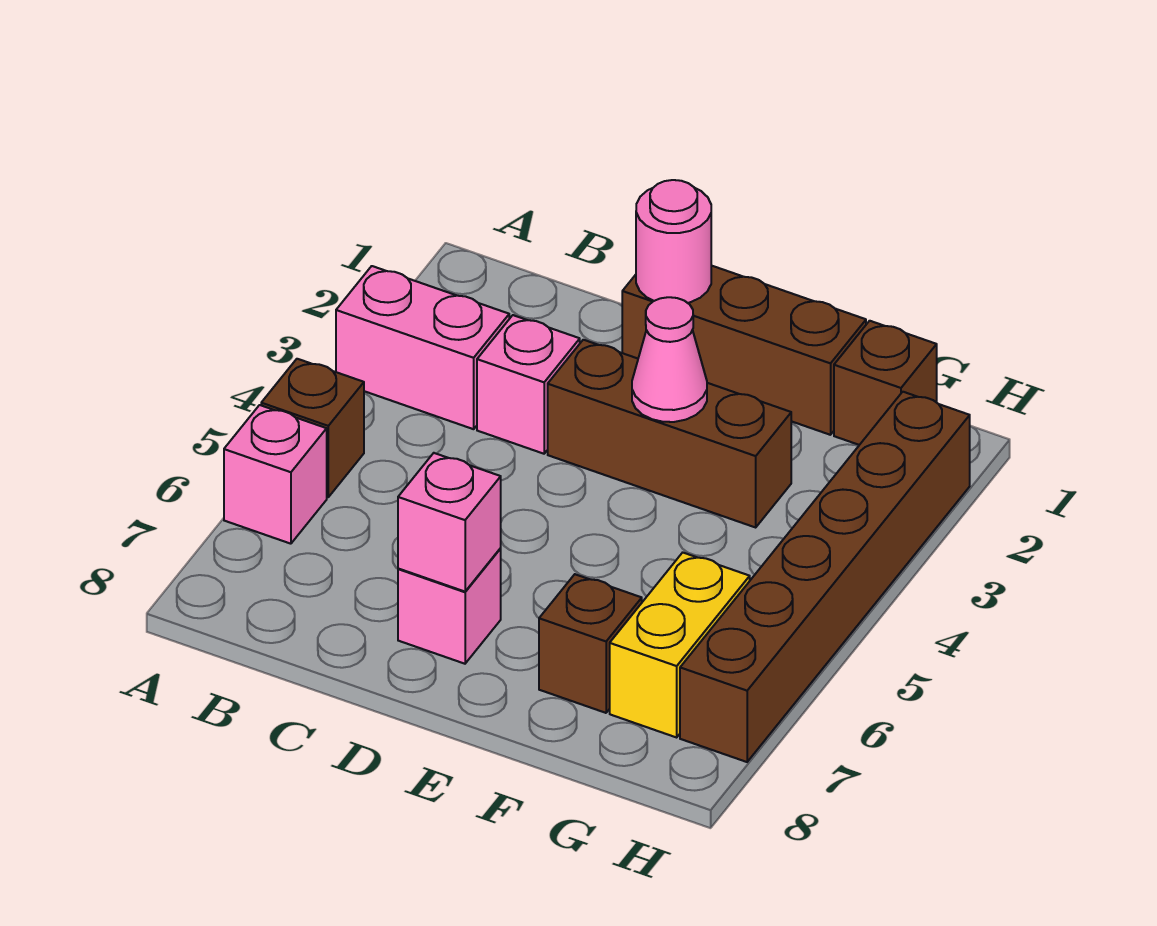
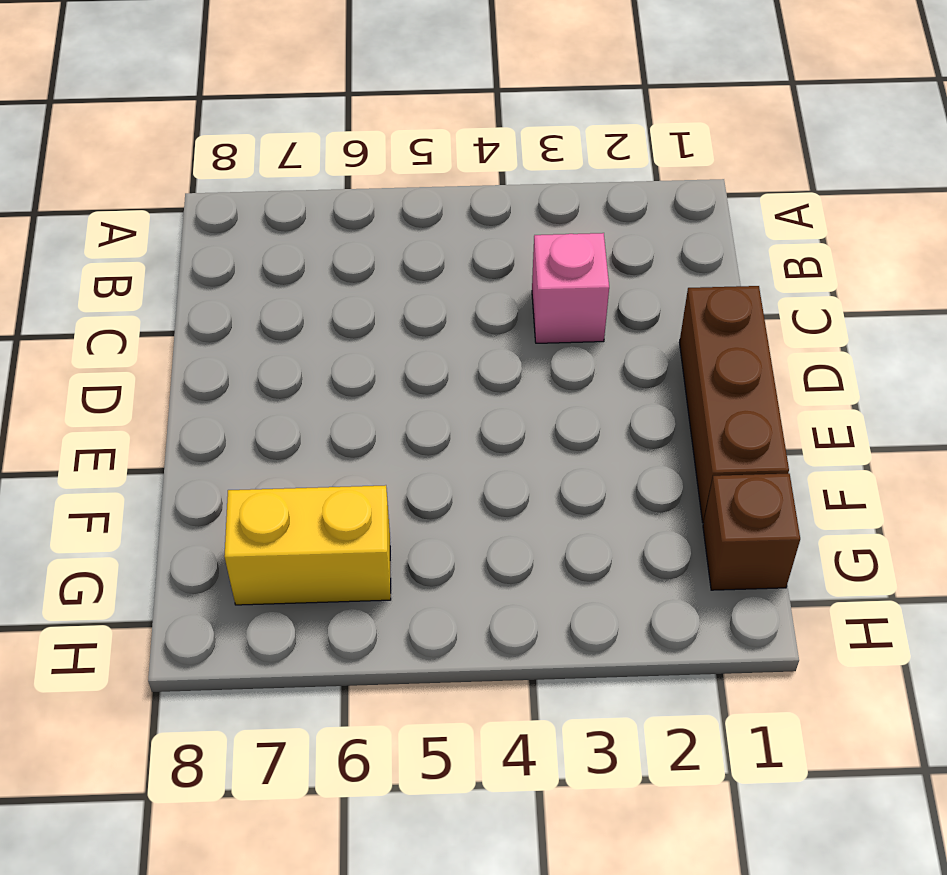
none -> pink brick A3:B3 level 1
none -> brown brick A5 level 1
none -> pink brick A6 level 1

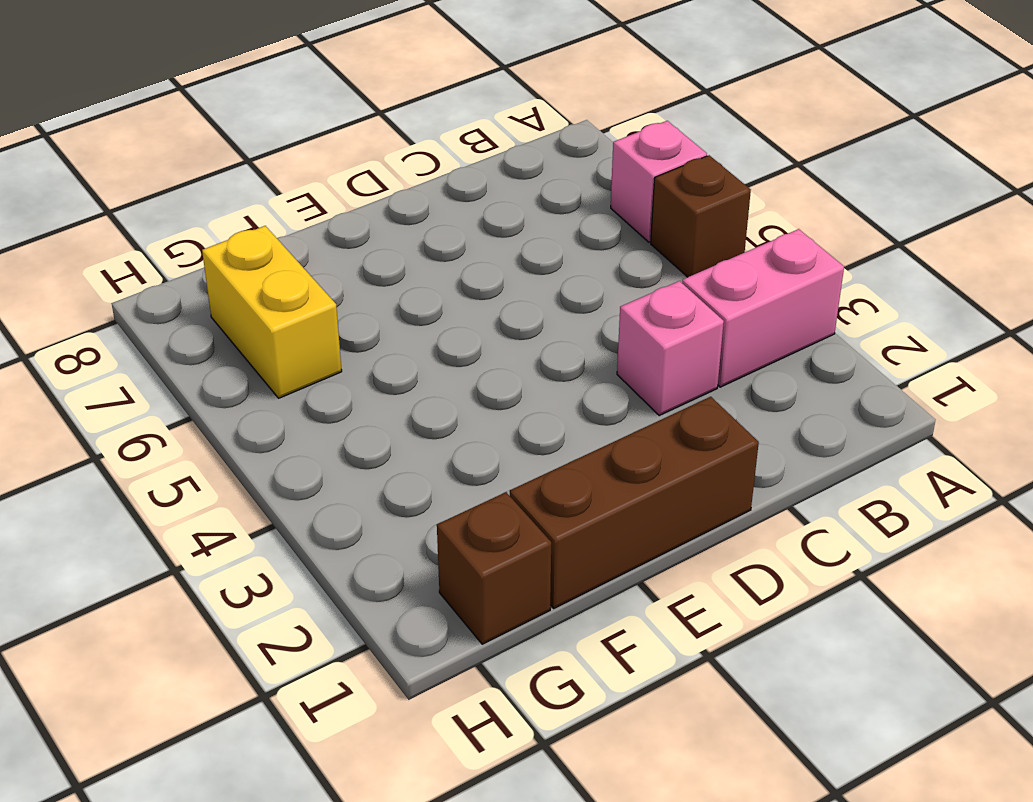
none -> brown brick D3:F3 level 1
none -> pink brick D7 level 1
none -> brown brick F7 level 1

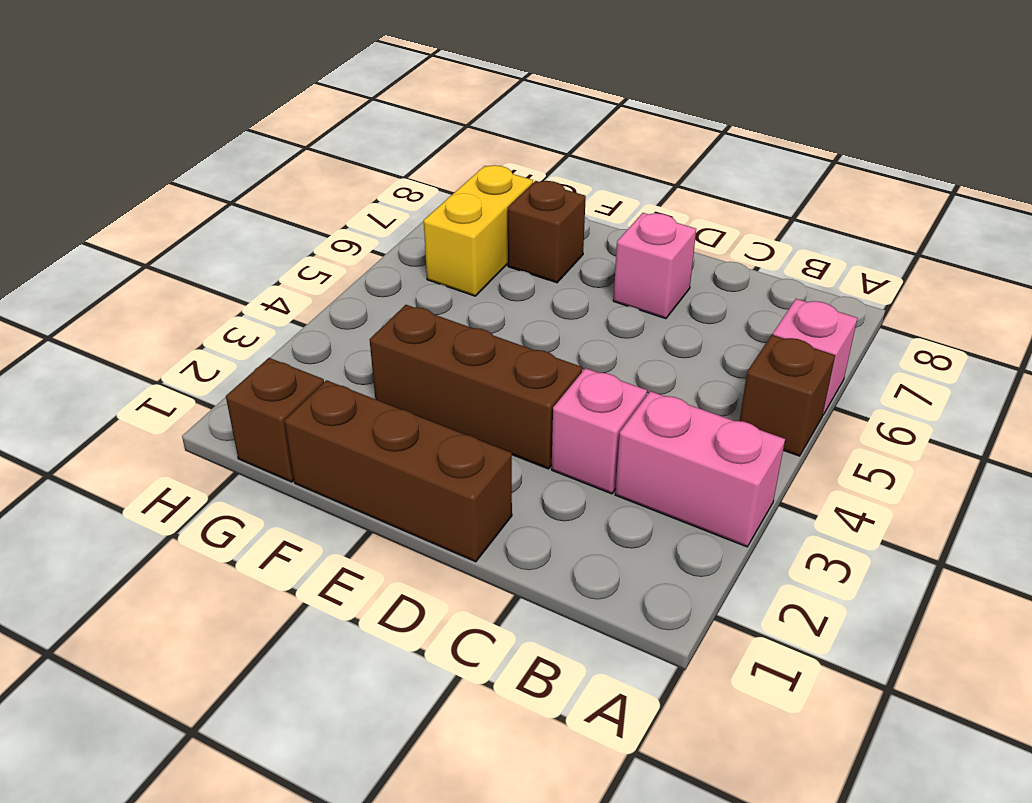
none -> brown brick H2:H7 level 1
none -> pink round brick D1 level 2
none -> pink brick D7 level 2

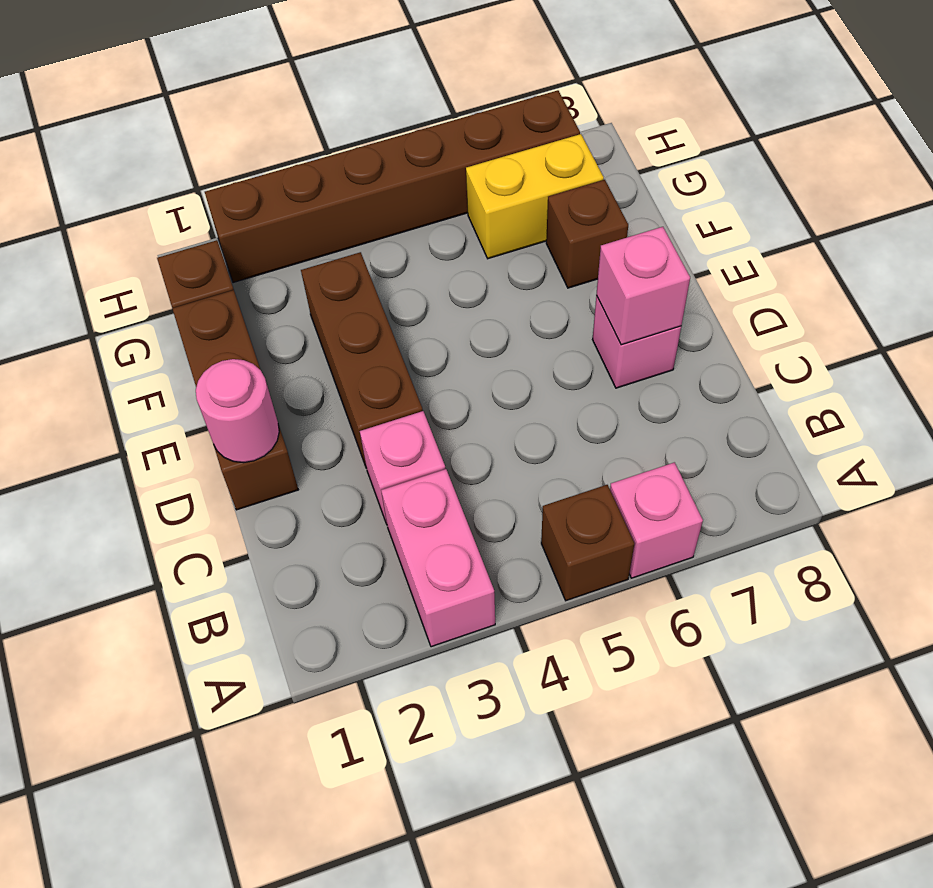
none -> pink cone E3 level 2

